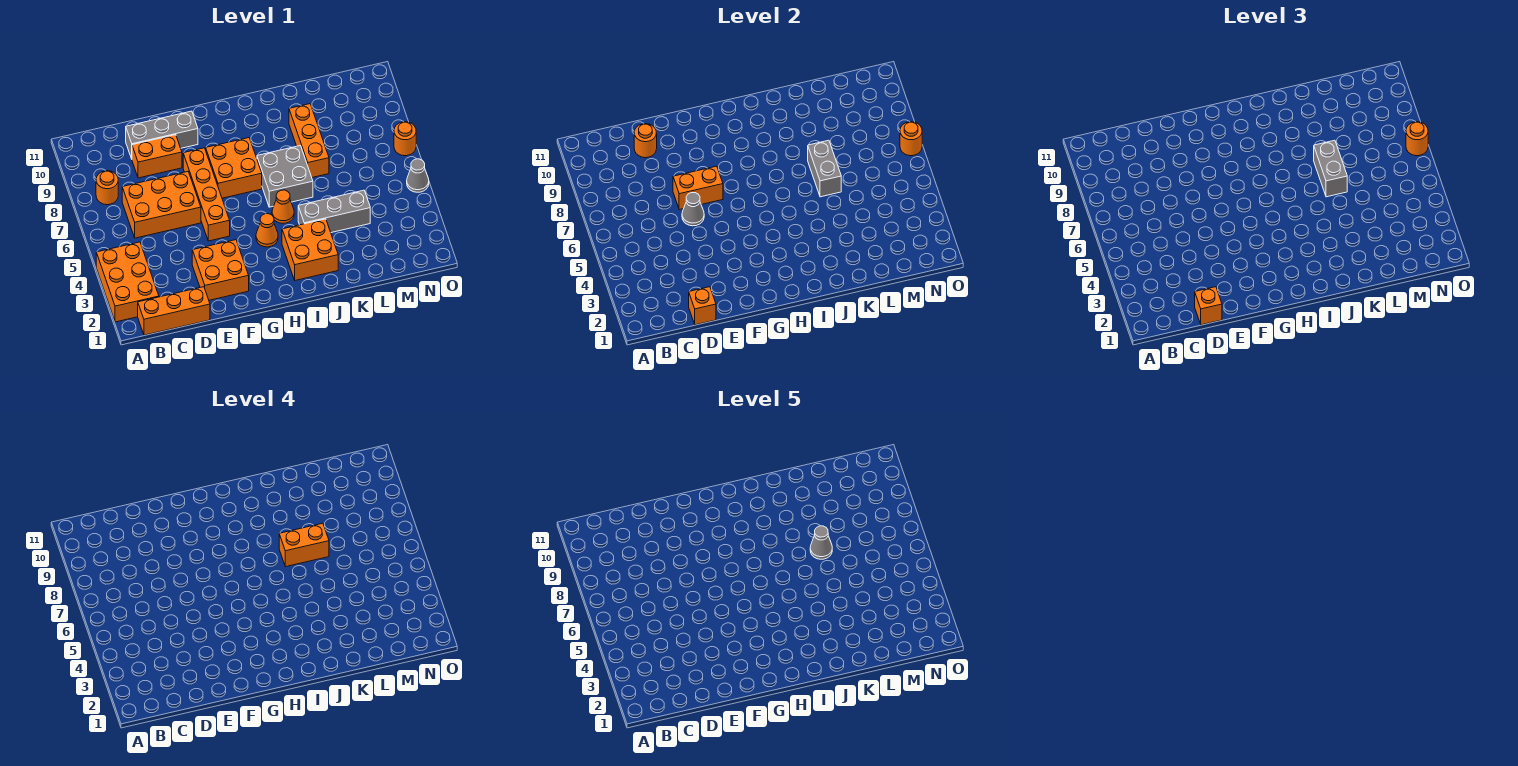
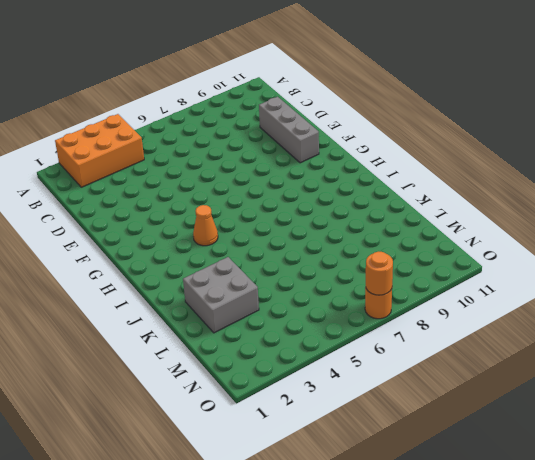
grey brick K2:L3 level 1 -> grey brick I6:J7 level 1
none -> orange brick B1:D1 level 1
none -> orange round brick B8 level 1
none -> orange brick C6:E7 level 1

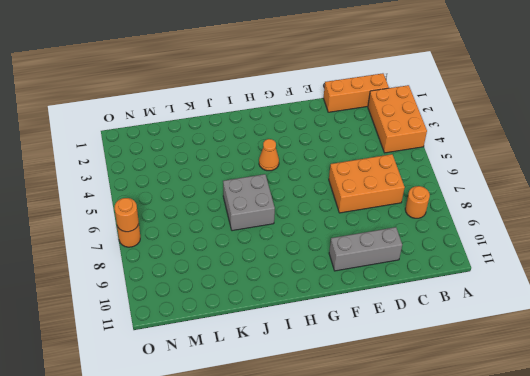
none -> orange brick D9:E9 level 1
none -> orange brick E2:F3 level 1
none -> orange brick F5:F8 level 1

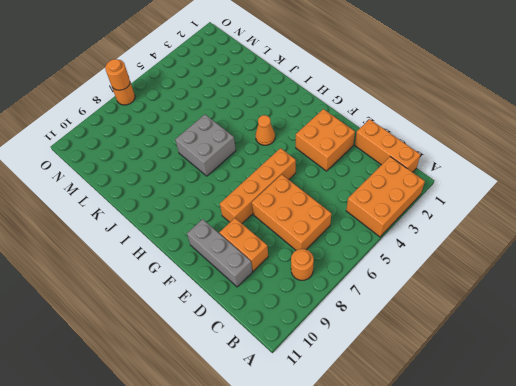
none -> orange brick G7:H8 level 1
none -> orange brick I2:J3 level 1
none -> orange cone I5 level 1

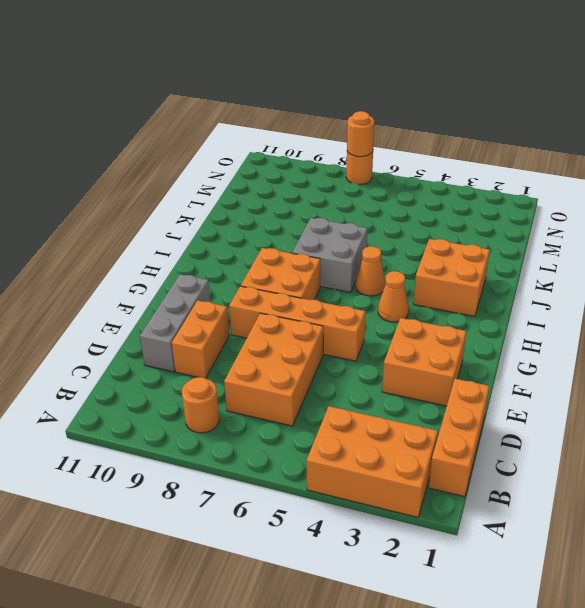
none -> grey brick J4:L4 level 1
none -> orange brick K7:K9 level 1
none -> grey cone O5 level 1

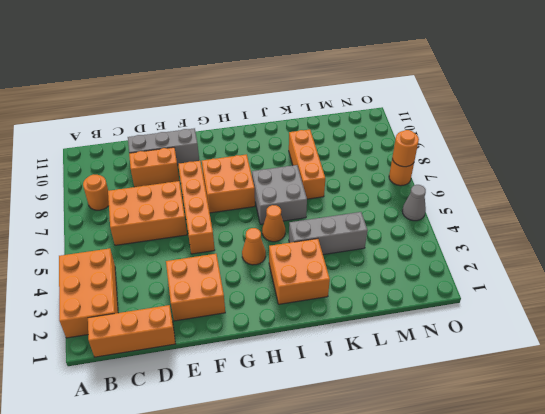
none -> orange brick D1 level 2
none -> orange round brick D10 level 2
none -> grey cone E6 level 2

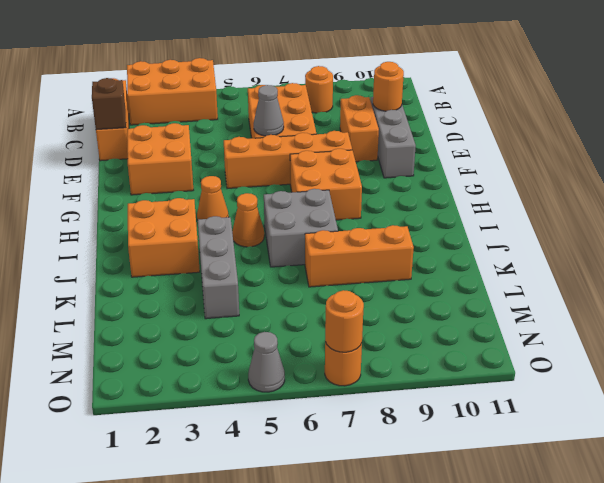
brown brick D1 level 2 -> orange brick D1 level 2
none -> orange brick E7:F7 level 2
none -> grey brick K6:K7 level 2
none -> orange brick D1 level 3

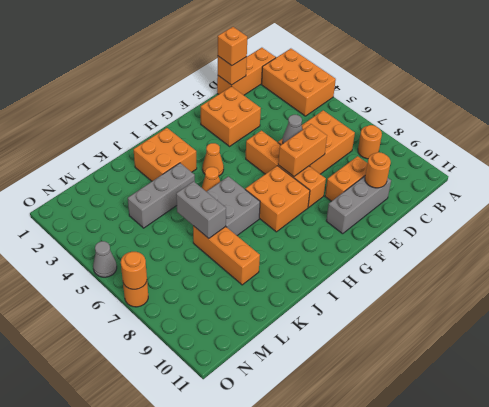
none -> grey brick K6:K7 level 3
none -> orange round brick O7 level 3
none -> orange brick J7:K7 level 4

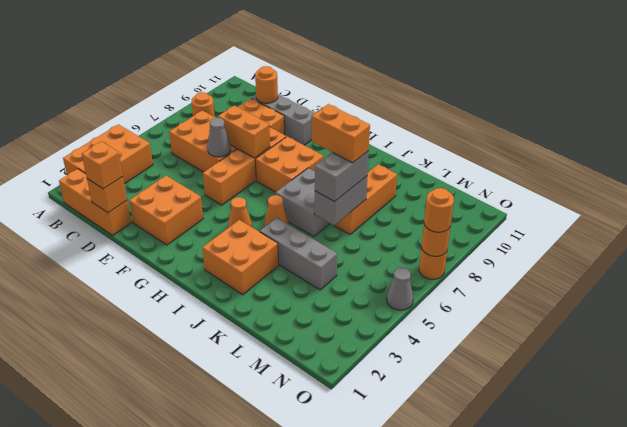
none -> grey cone K7 level 5

